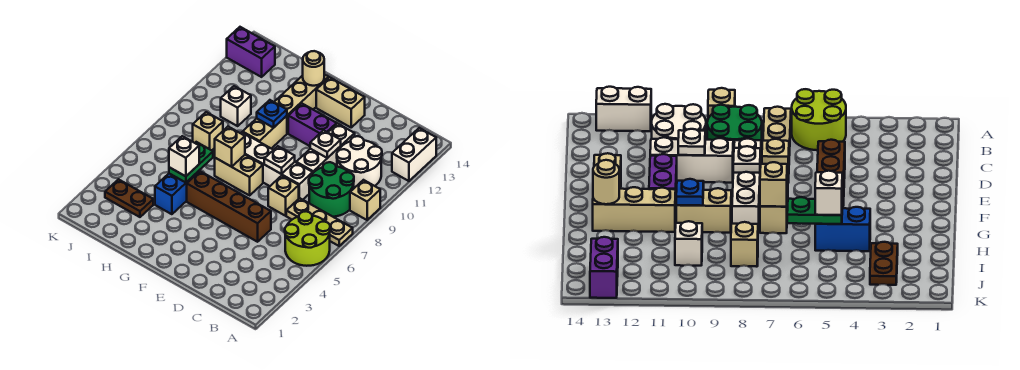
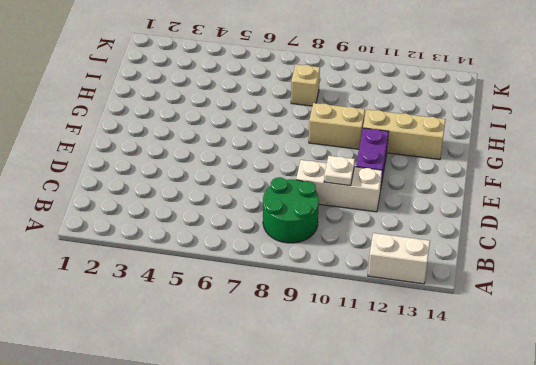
none -> lime round brick A5:B6 level 1
none -> tan plate A7:C7 level 1
none -> tan brick A9 level 1

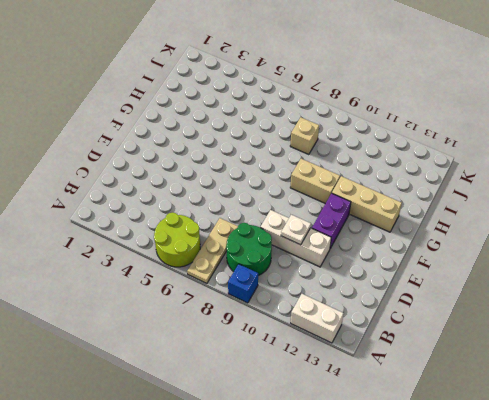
blue brick A9 level 1 -> tan brick A9 level 1
none -> white round brick B10:C11 level 1
none -> brown brick D5:G5 level 1
none -> tan brick D7 level 1

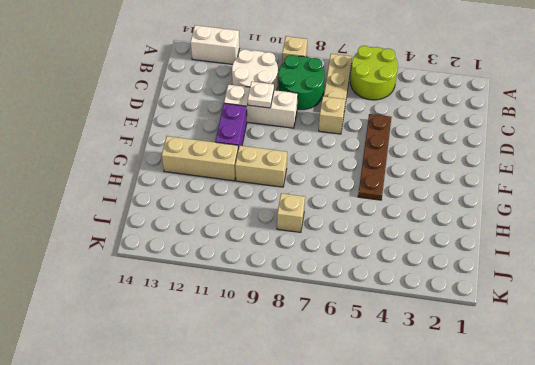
brown plate D5:G5 level 1 -> brown brick D5:G5 level 1
none -> white brick D8:G8 level 1
none -> tan brick E13:F13 level 1
none -> tan brick F7:G7 level 1

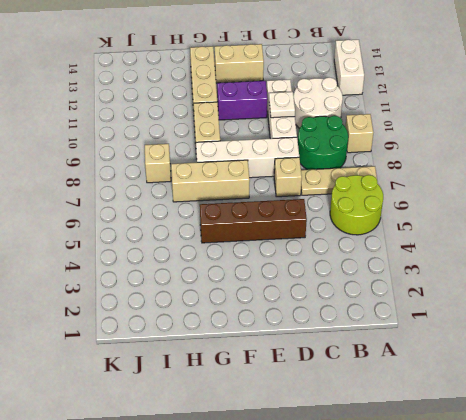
tan brick F7:H7 level 1 -> tan brick F7:G7 level 1
none -> blue brick H4:H5 level 1
none -> brown plate I3:J3 level 1
none -> white brick I10 level 1

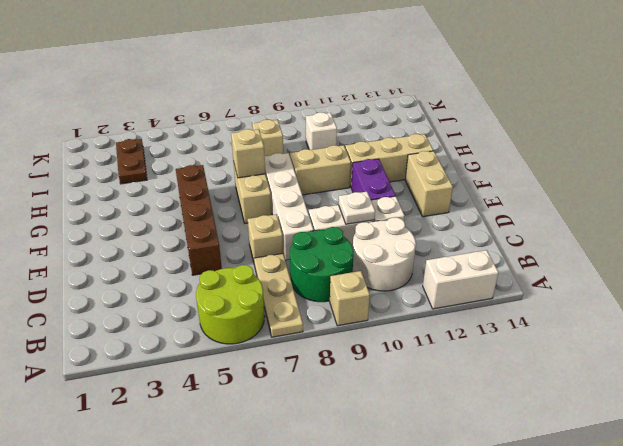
none -> blue brick H4:H5 level 1
none -> purple brick J13:K13 level 1
none -> white plate E8 level 2

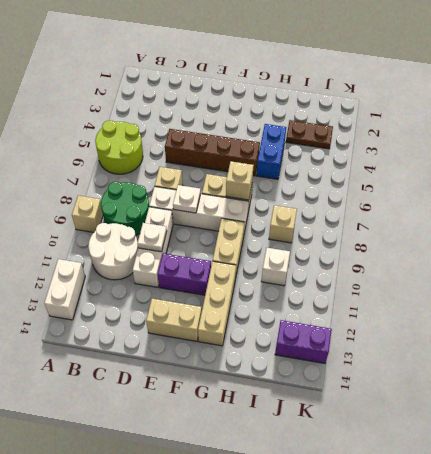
none -> tan plate A7:C7 level 1
none -> blue plate G10 level 2
none -> tan round brick G13 level 2

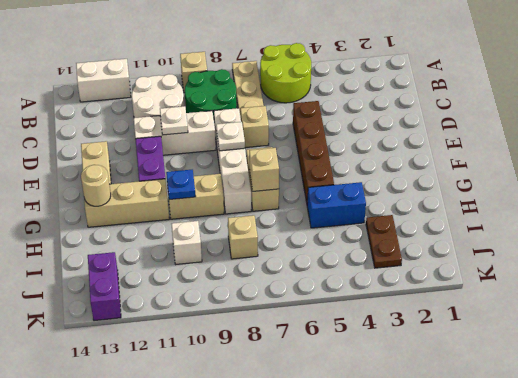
none -> green plate H5:H6 level 2
none -> white brick H5 level 3

